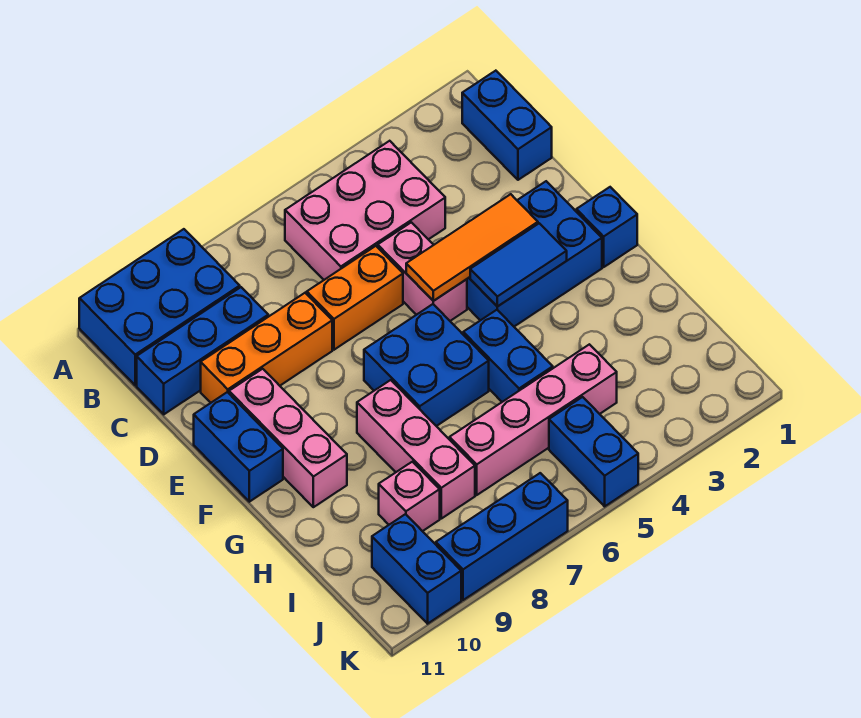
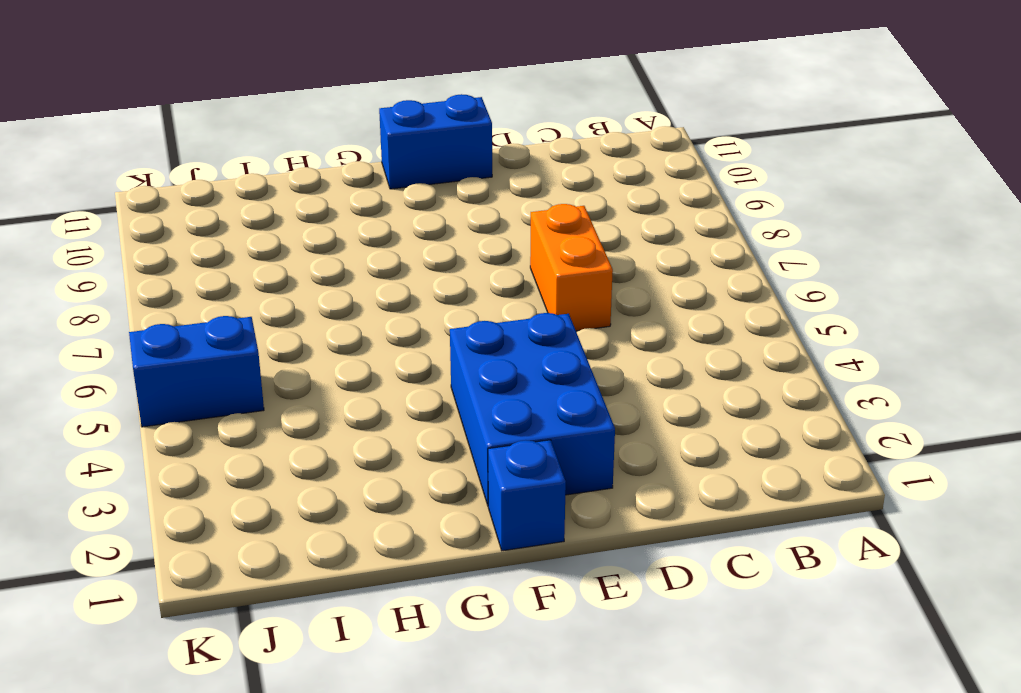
none -> blue brick A9:B11 level 1
none -> blue brick B1:C1 level 1
none -> pink brick B4:C6 level 1

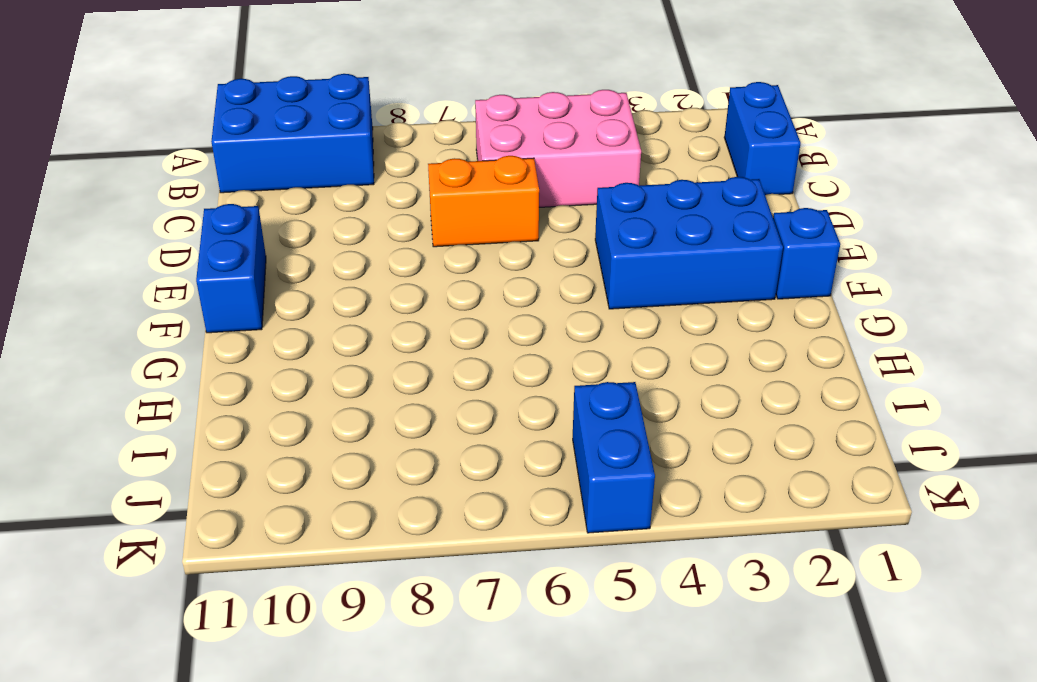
none -> blue brick C9:C11 level 1
none -> pink brick D5:E5 level 1
none -> orange brick D8:D10 level 1

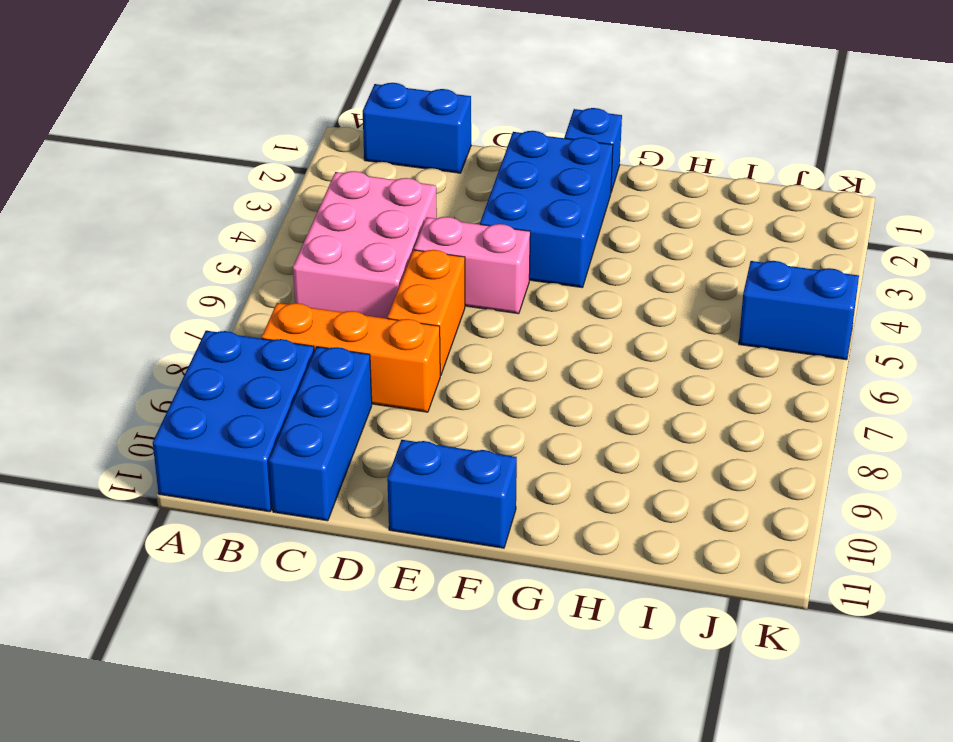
orange brick B8:D8 level 1 -> orange brick D8:D10 level 1
none -> pink brick E10:G10 level 1
none -> blue brick F6:G7 level 1
none -> blue brick G5:H5 level 1

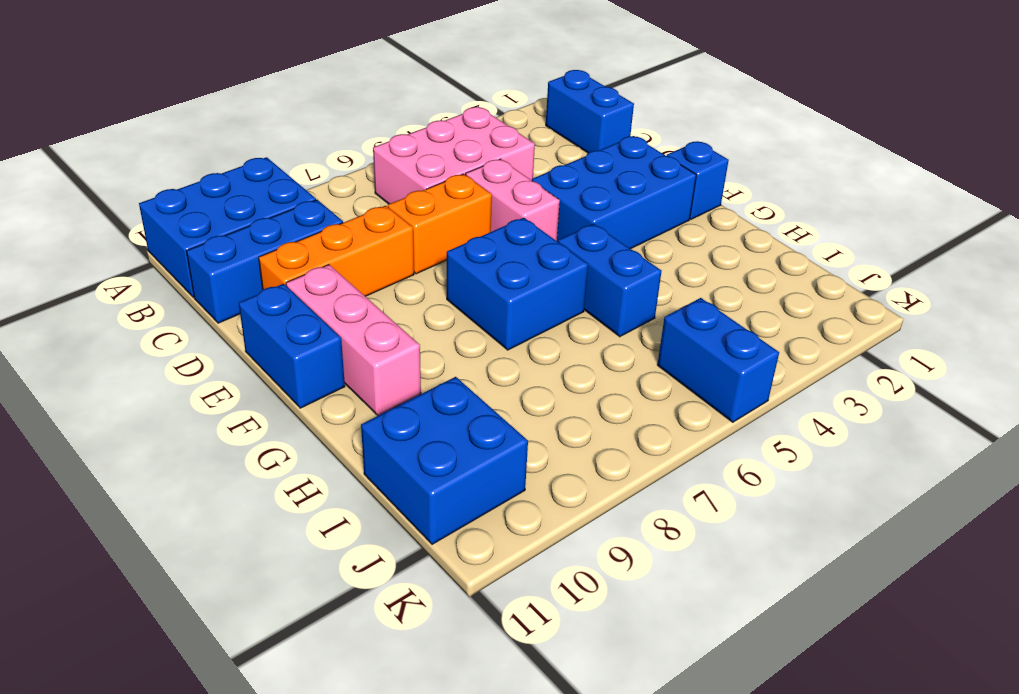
blue brick I10:J11 level 1 -> blue brick J10:K10 level 1
none -> pink brick G8:I8 level 1
none -> pink brick I4:I7 level 1
none -> pink brick I9 level 1

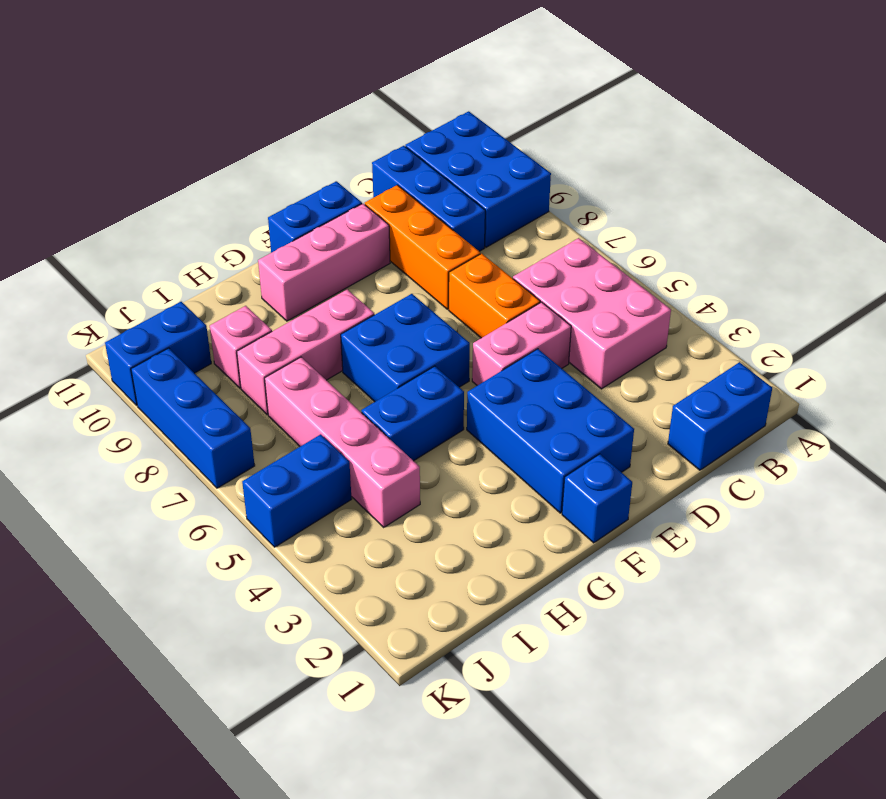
none -> orange tile E3:E5 level 2
none -> blue tile F3:F4 level 2

